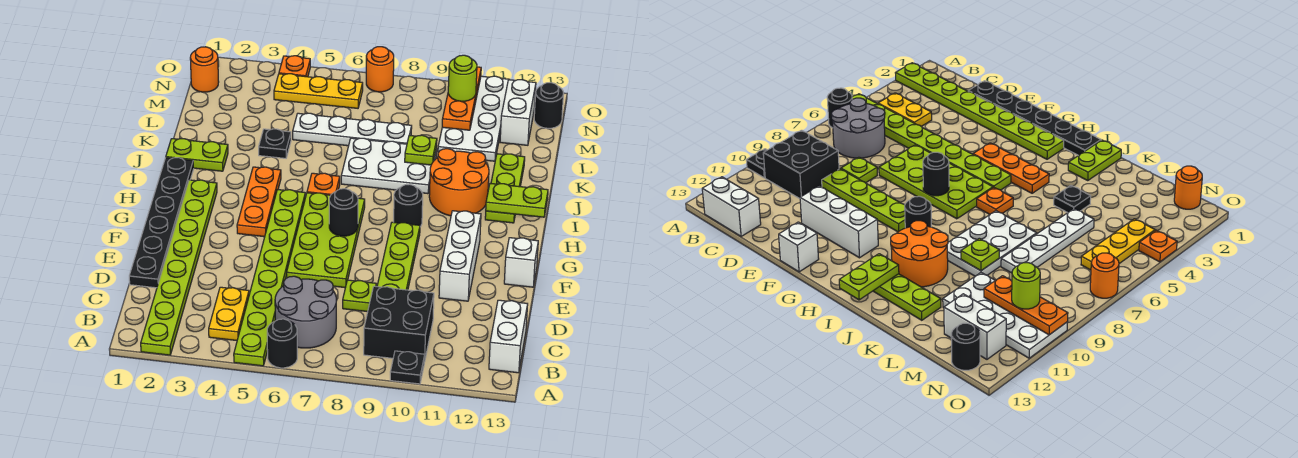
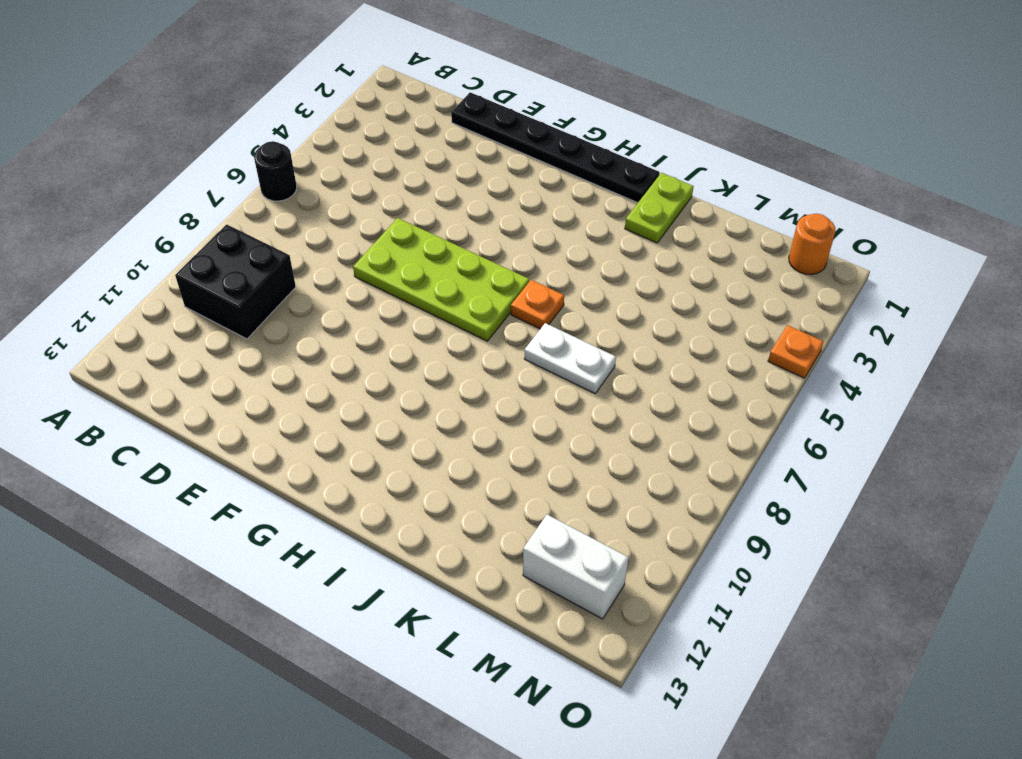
white plate J7:K7 level 1 -> white plate J7:K9 level 1
none -> lime plate A2:H2 level 1
none -> lime plate A5:H5 level 1
none -> black plate A10 level 1
none -> yellow plate B4:C4 level 1

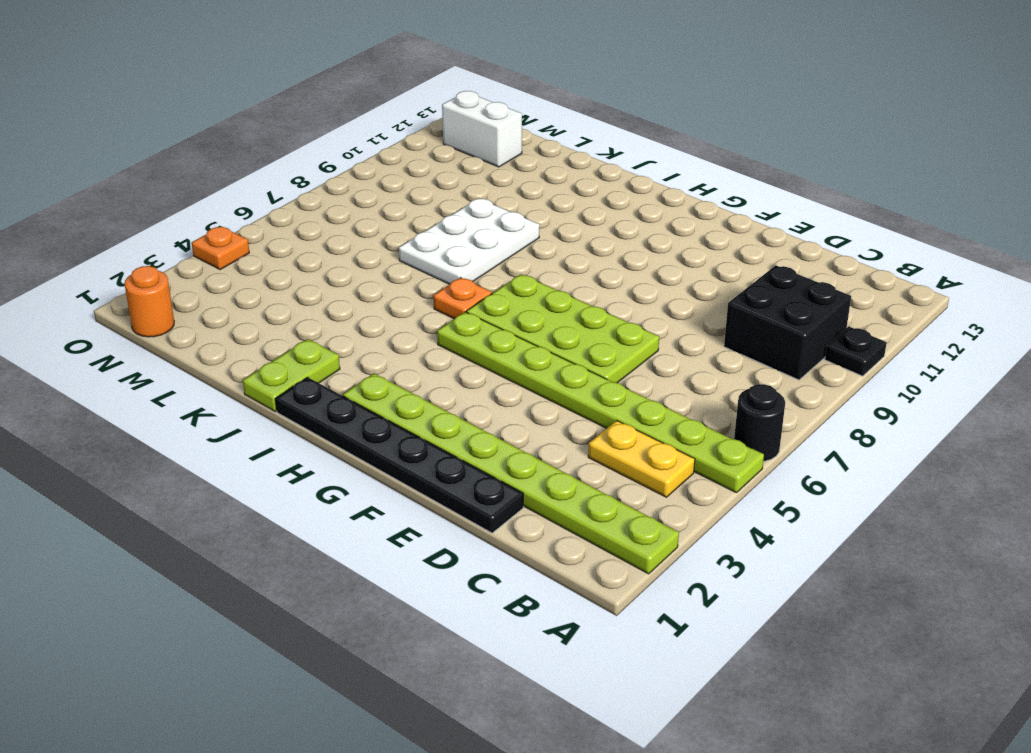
none -> grey round brick B6:C7 level 1
none -> white brick B13:C13 level 1
none -> lime plate D8 level 1
none -> lime plate D9:G9 level 1

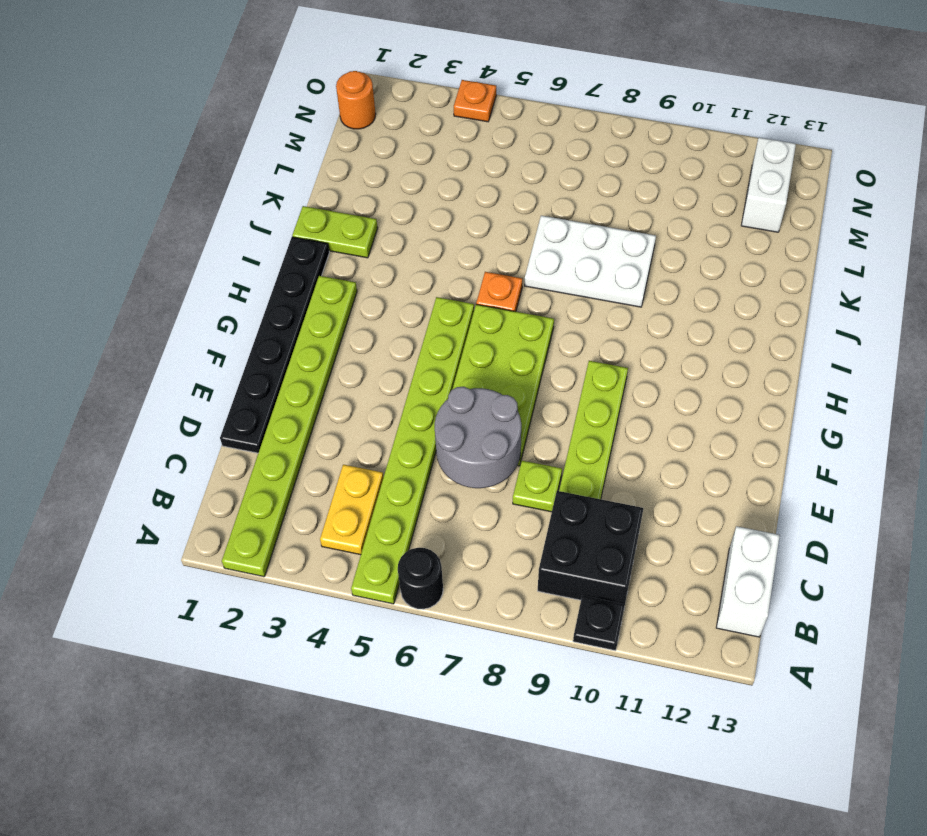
grey round brick D6:E7 level 2 -> grey round brick B6:C7 level 1
none -> white brick E11:G11 level 1
none -> white brick F13 level 1
none -> orange plate G4:I4 level 1
none -> black round brick H9 level 1

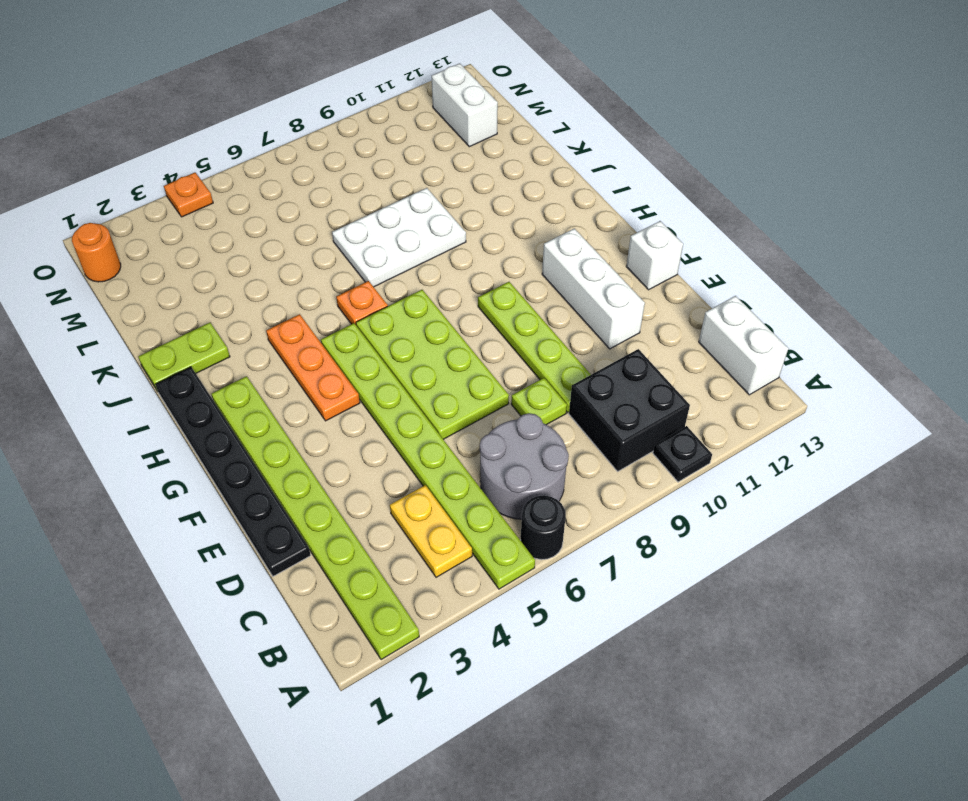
none -> black round brick H9 level 1
none -> orange round brick I10:J11 level 1
none -> lime plate I12:K12 level 1
none -> black plate K4 level 1

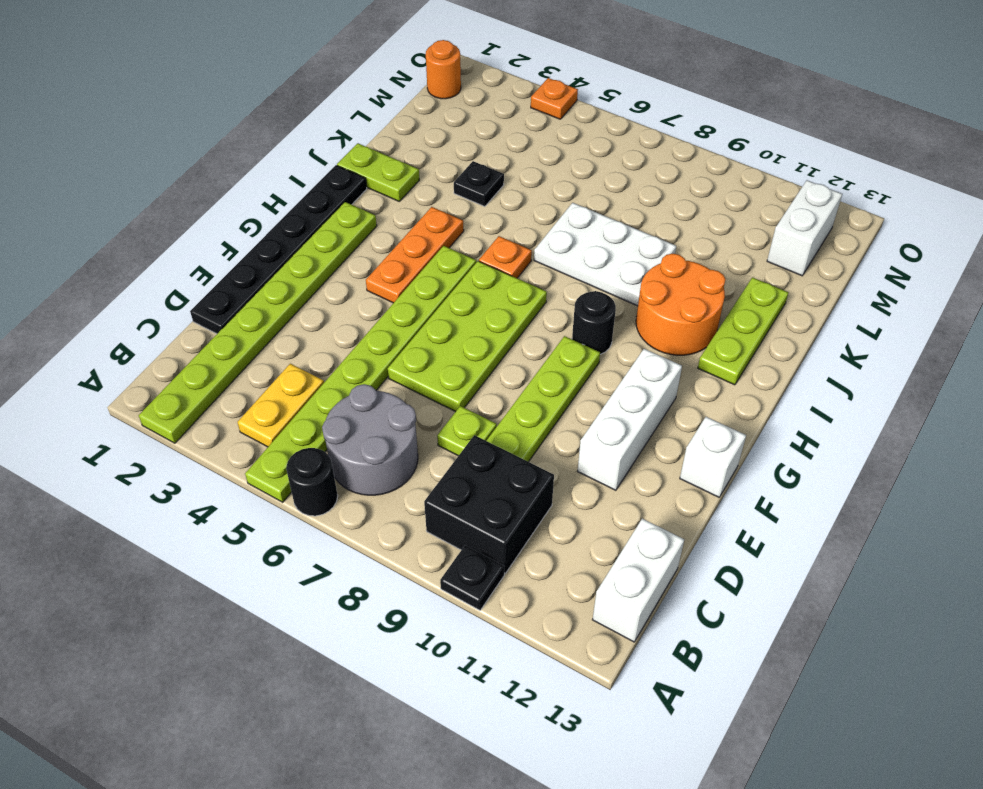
none -> white plate L5:L8 level 1
none -> white plate L10:O11 level 1
none -> yellow plate N4:N6 level 1
none -> black round brick N13 level 1

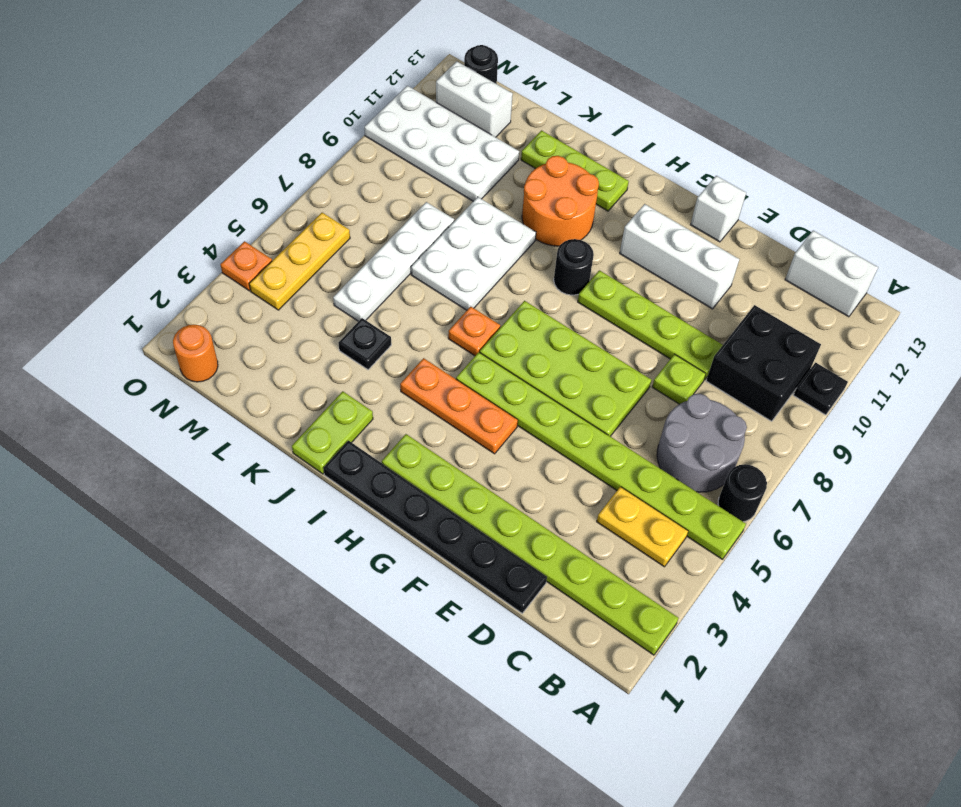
none -> orange round brick O7 level 1
none -> black round brick G7 level 2
none -> lime plate I12:I13 level 2
none -> lime plate K9 level 2

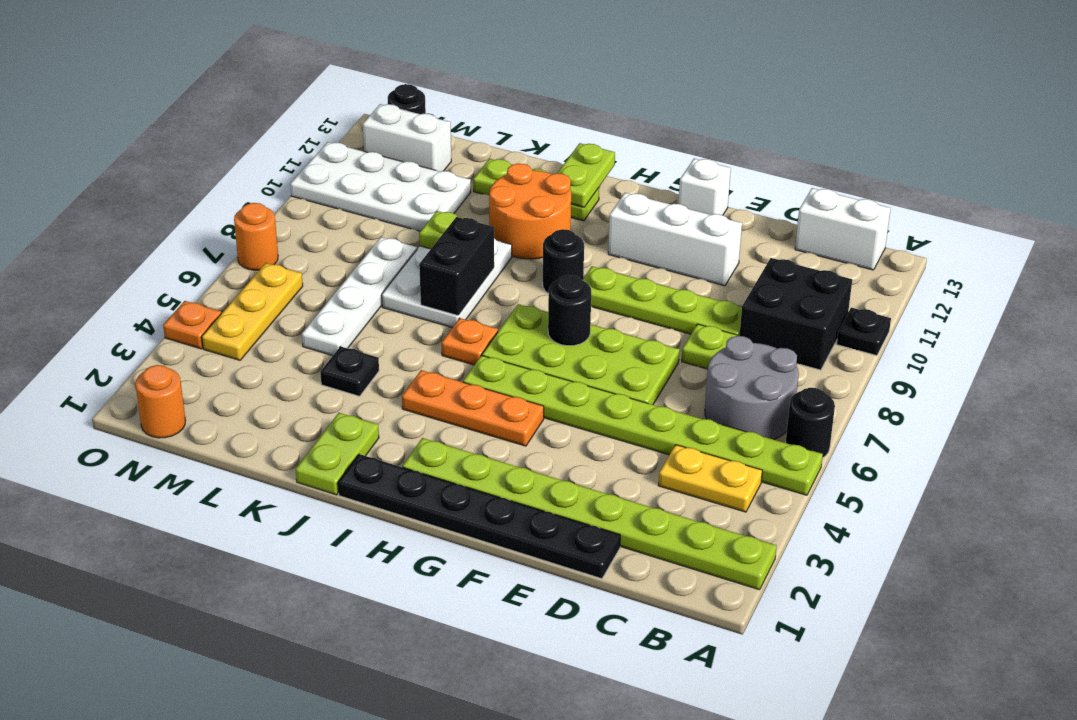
black brick J7:J8 level 2 -> none
none -> orange plate M10:O10 level 2
none -> lime round brick N10 level 3

